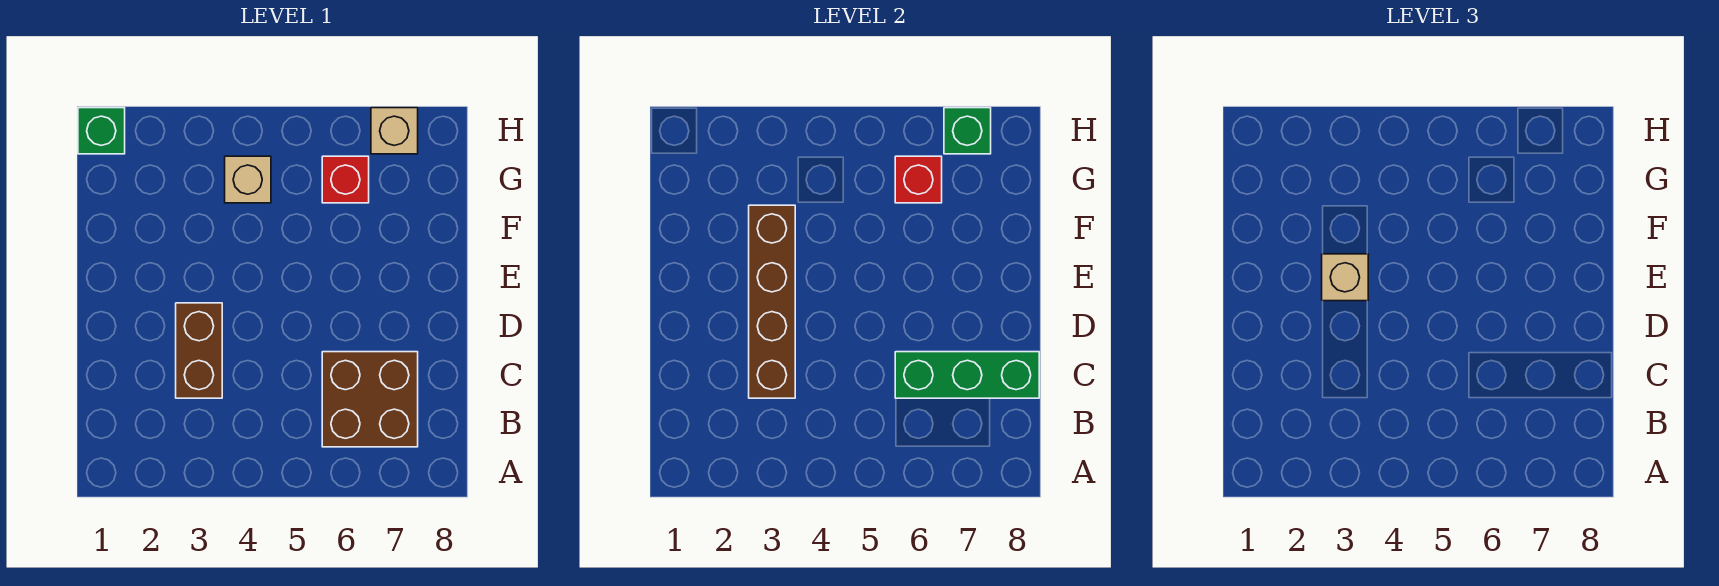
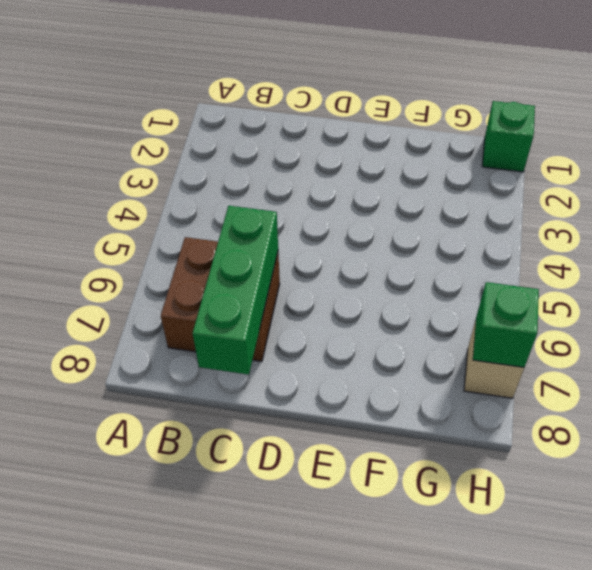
none -> brown brick C3:D3 level 1
none -> tan brick G4 level 1

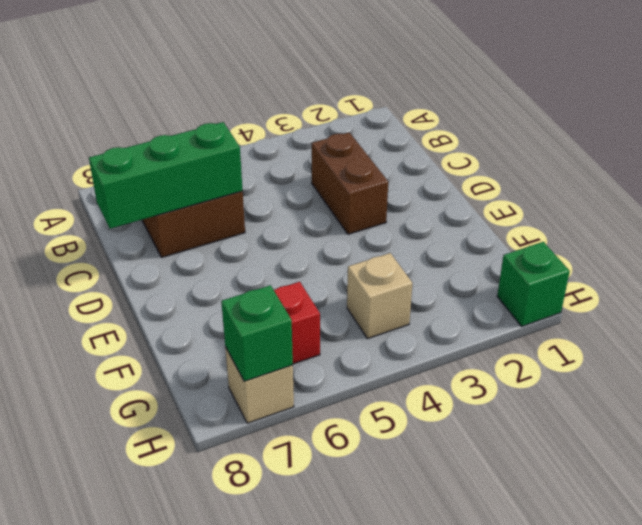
none -> brown brick C3:F3 level 2
none -> red brick G6 level 2

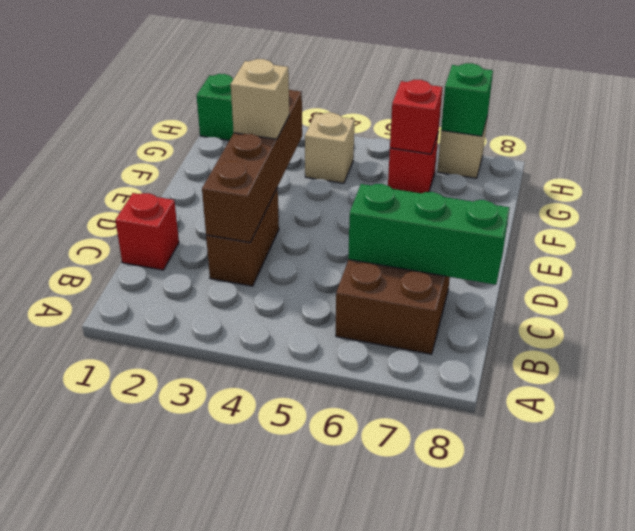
red brick C1 level 1 -> none

